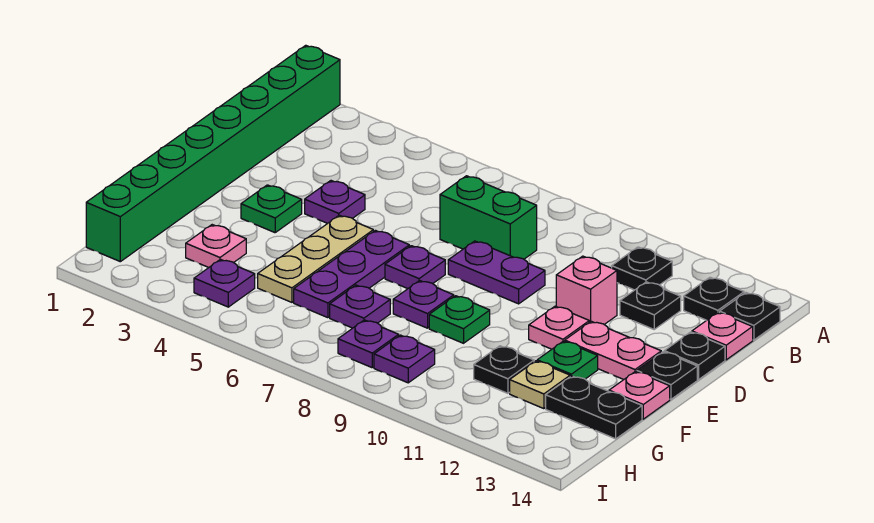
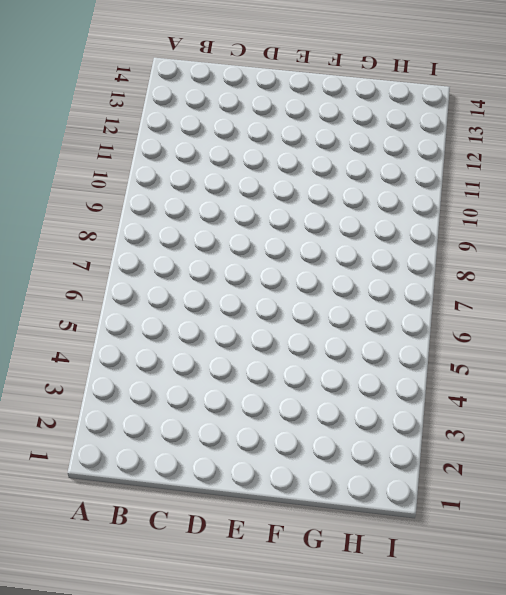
none -> green brick A1:H1 level 1
none -> black plate B11 level 1
none -> black plate B13 level 1
none -> black plate B14 level 1

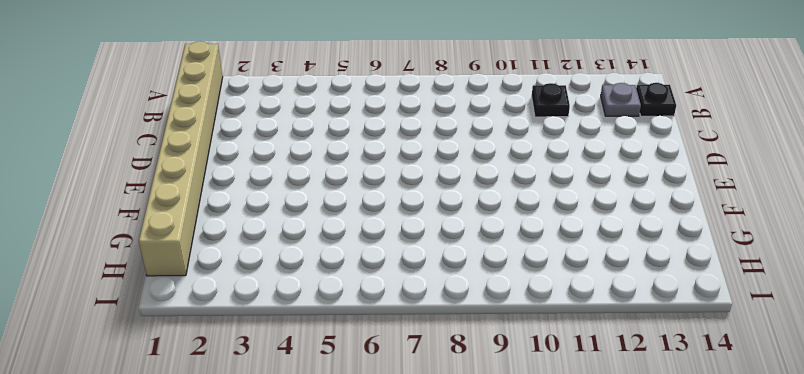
tan brick A1:H1 level 1 -> green brick A1:H1 level 1
grey plate B13 level 1 -> black plate B13 level 1
none -> green brick C7:C8 level 1
none -> black plate C12 level 1
none -> pink plate C14 level 1
none -> purple plate D4 level 1

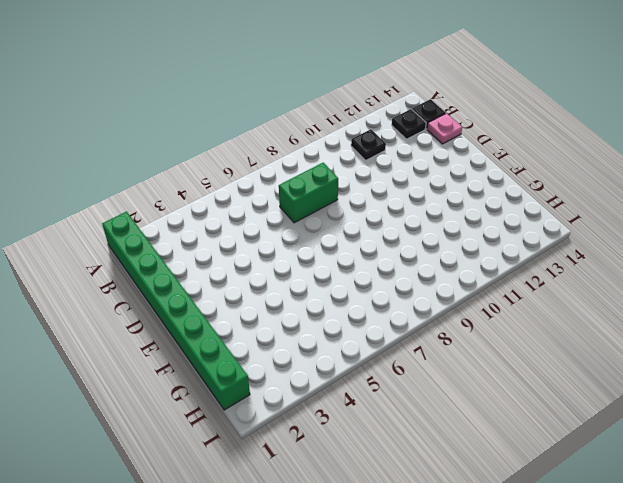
none -> black plate C12 level 1
none -> purple plate D4 level 1
none -> purple plate D8:D9 level 1
none -> pink brick D11 level 1

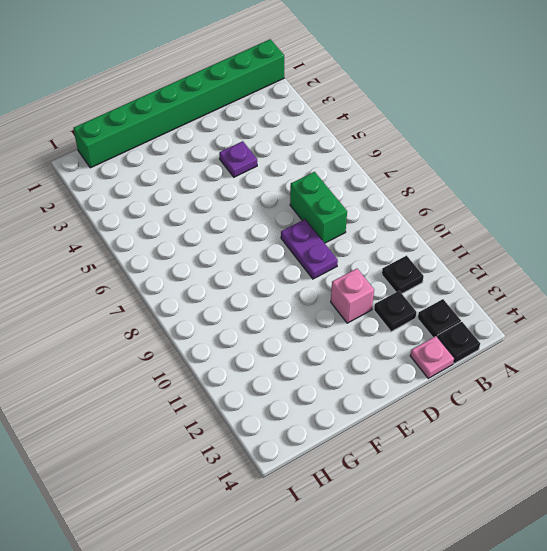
none -> black plate D14 level 1
none -> green plate E3 level 1
none -> tan plate E5:G5 level 1
none -> purple plate E6:G6 level 1

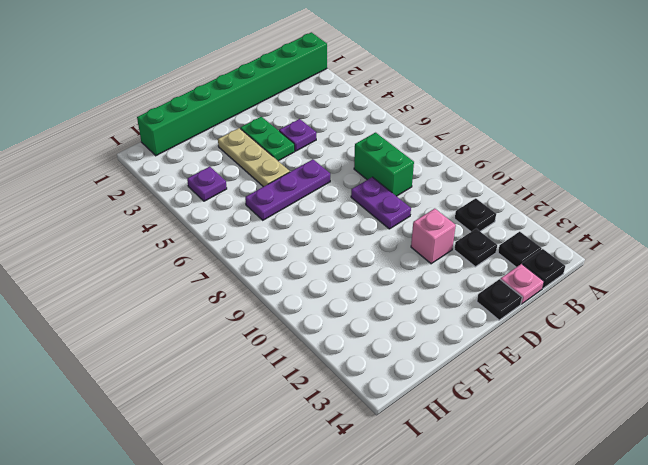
green plate E3:E4 level 1 -> green plate E3 level 1
tan plate F3:F5 level 1 -> tan plate E5:G5 level 1
none -> purple plate E7 level 1
none -> pink plate E11 level 1
none -> pink plate E12:E13 level 1
none -> black plate E14 level 1

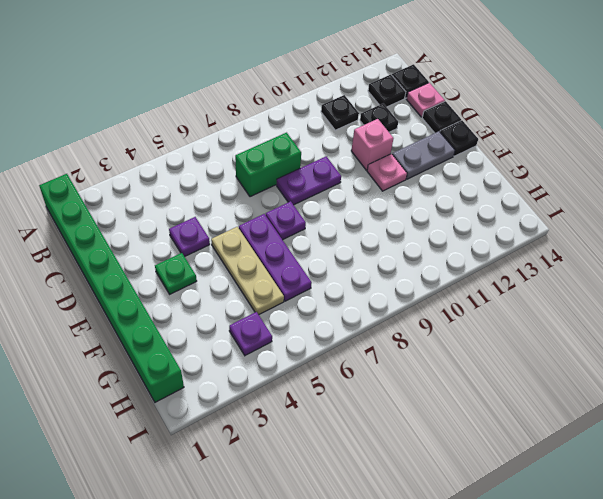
grey plate E12:E13 level 1 -> pink plate E12:E13 level 1
none -> purple plate F8 level 1
none -> green plate F9 level 1
none -> green plate F12 level 1
none -> pink plate F14 level 1

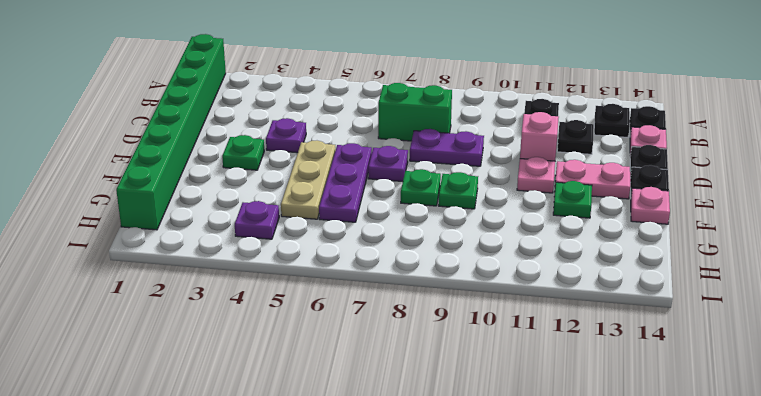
green plate F8 level 1 -> purple plate F8 level 1
none -> pink plate G3 level 1
none -> purple plate G7 level 1
none -> black plate G11 level 1
none -> tan plate G12 level 1

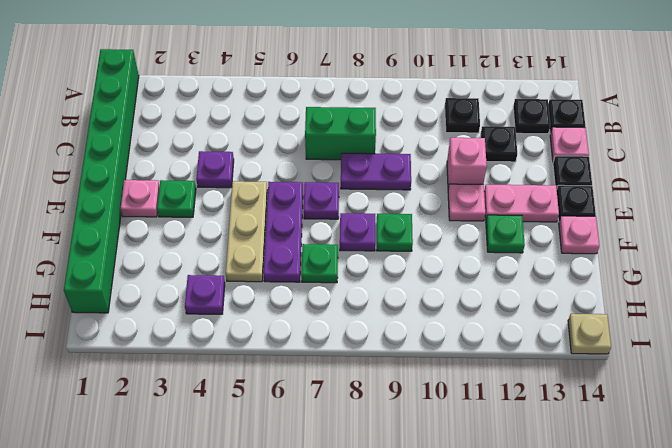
pink plate E2 level 1 -> pink plate G3 level 1
green plate G7 level 1 -> purple plate G7 level 1
tan plate I14 level 1 -> tan plate G12 level 1
none -> black plate G11 level 1
none -> black plate G13:G14 level 1
none -> purple plate H8 level 1
none -> purple plate H9 level 1

